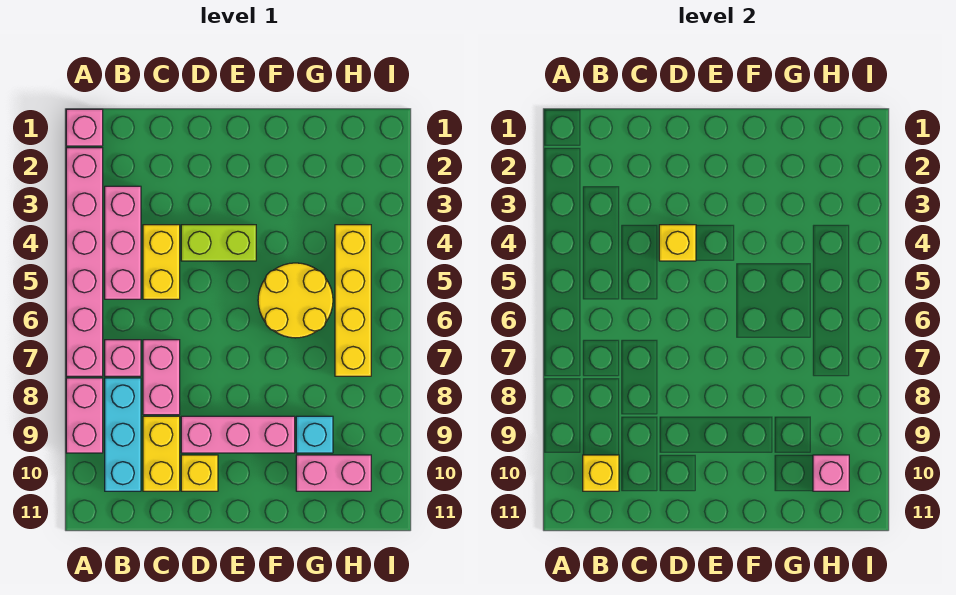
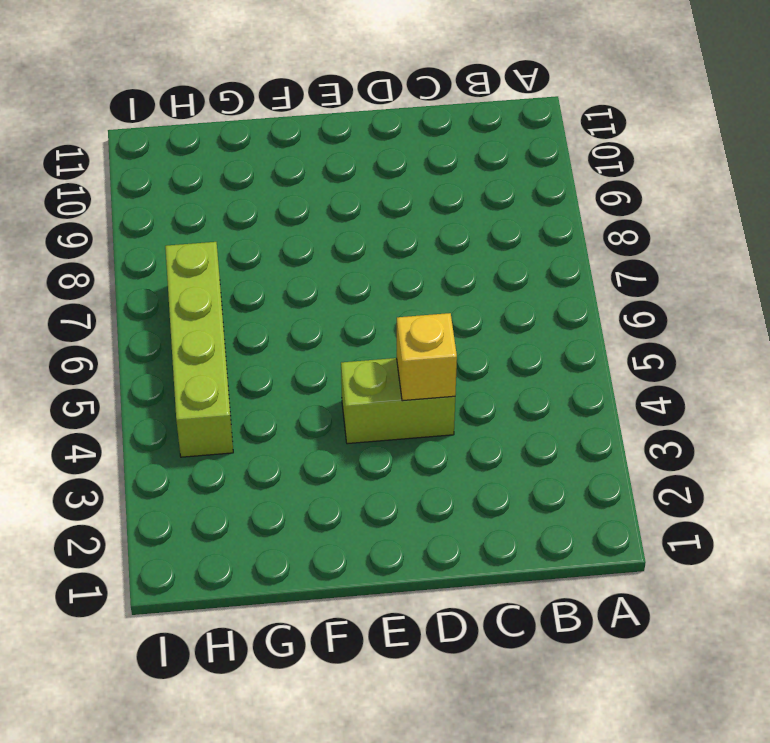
lime brick H4:H7 level 1 -> yellow brick H4:H7 level 1
none -> pink brick A1 level 1
none -> pink brick A2:A7 level 1
none -> pink brick A8:A9 level 1

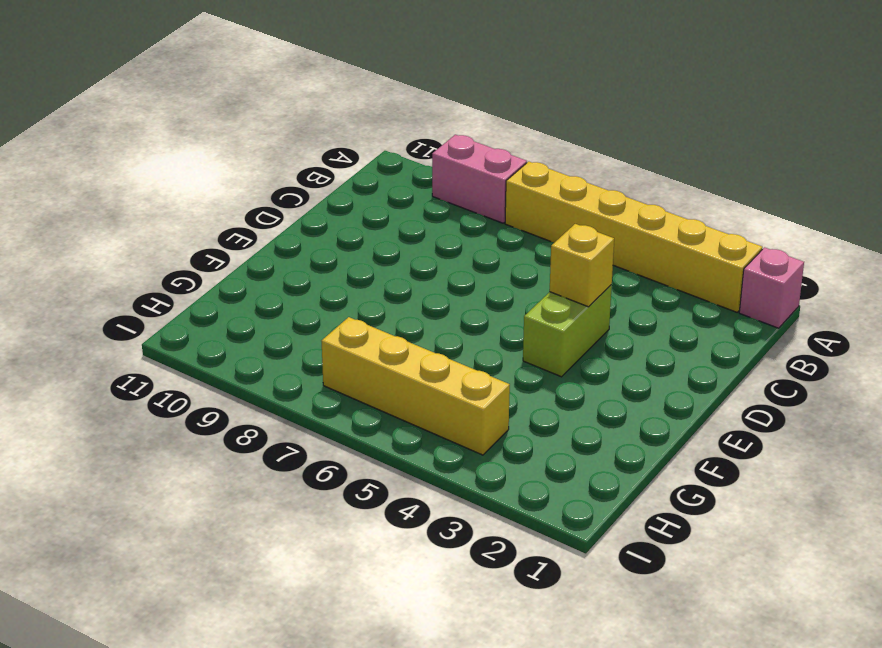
yellow brick A2:A7 level 1 -> pink brick A2:A7 level 1
none -> pink brick B3:B5 level 1
none -> pink brick B7 level 1
none -> cyan brick B8:B10 level 1

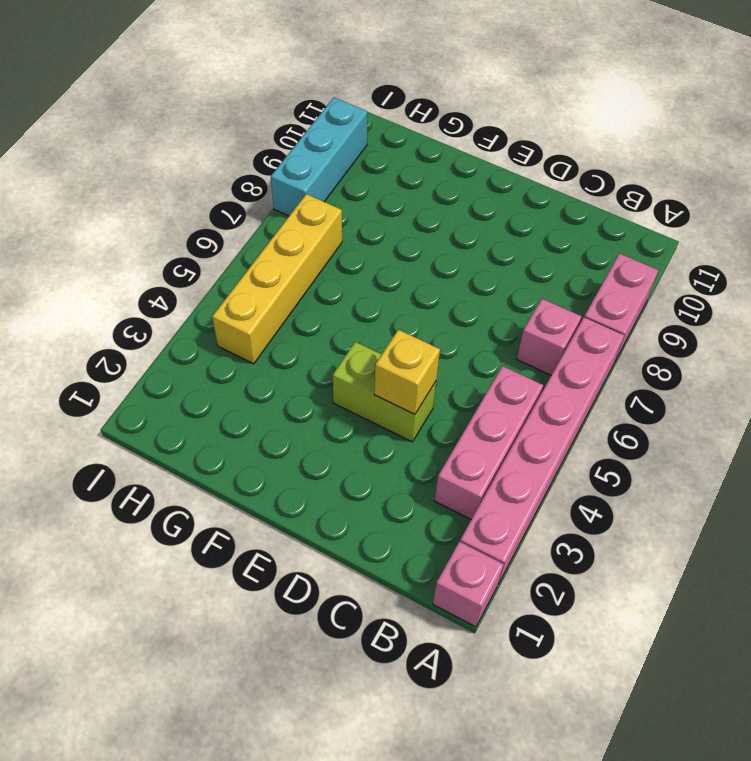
cyan brick I8:I10 level 1 -> cyan brick B8:B10 level 1
none -> yellow brick C4:C5 level 1
none -> pink brick C7:C8 level 1
none -> yellow brick C9:C10 level 1

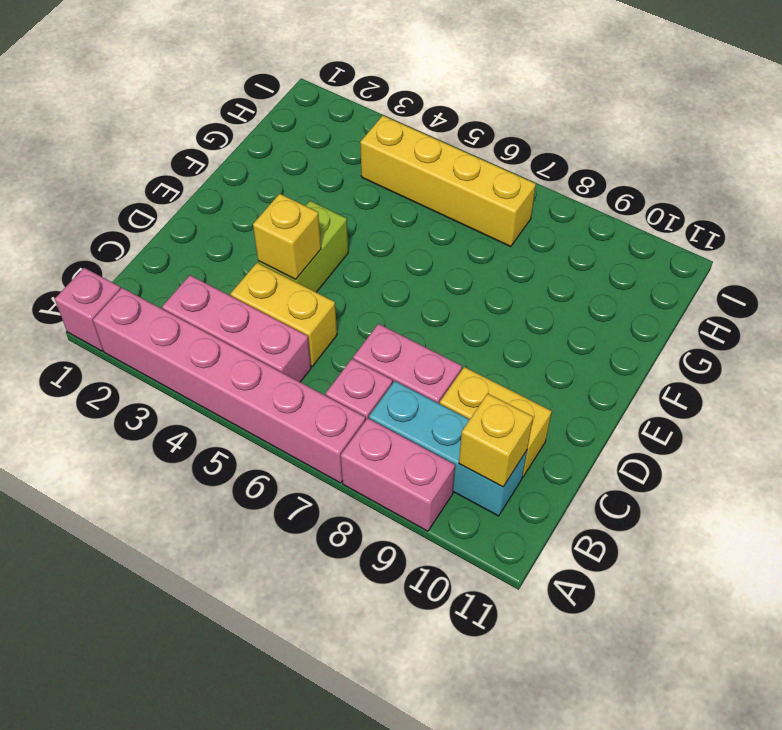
none -> pink brick D9:F9 level 1
none -> yellow brick D10 level 1
none -> yellow round brick F5:G6 level 1

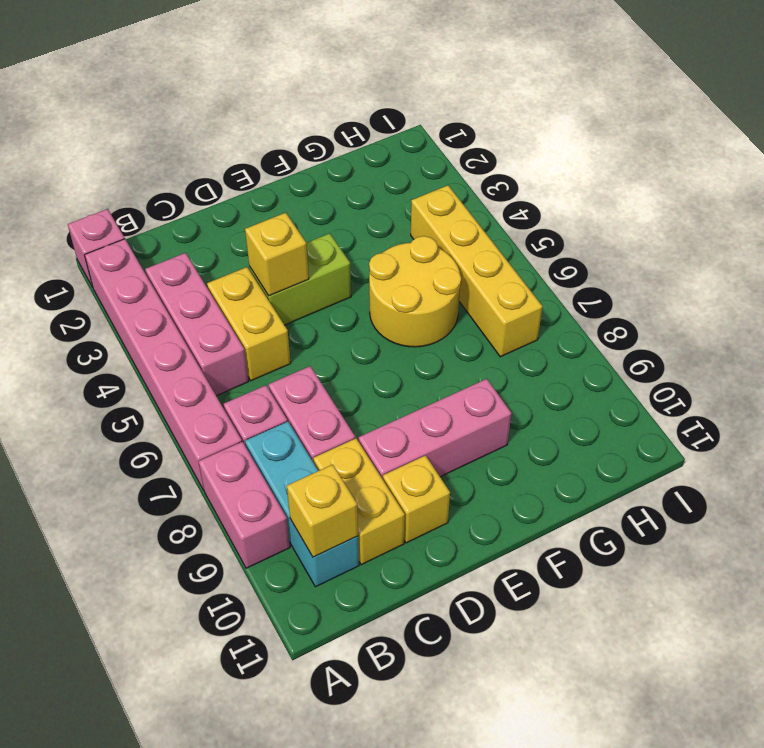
none -> cyan brick G9 level 1
none -> pink brick G10:H10 level 1
none -> pink brick H10 level 2

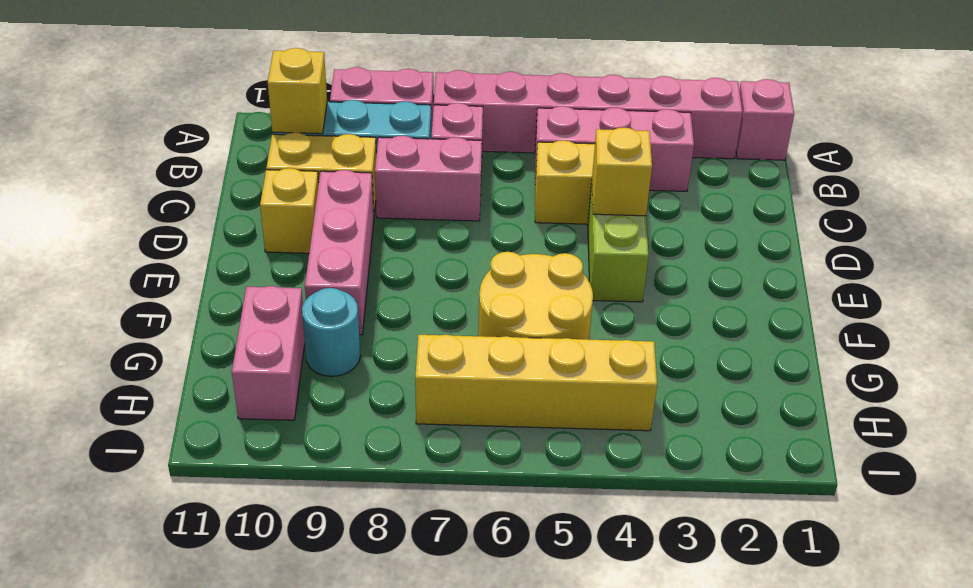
cyan round brick G9 level 1 -> cyan brick G9 level 1
none -> pink brick H10 level 2

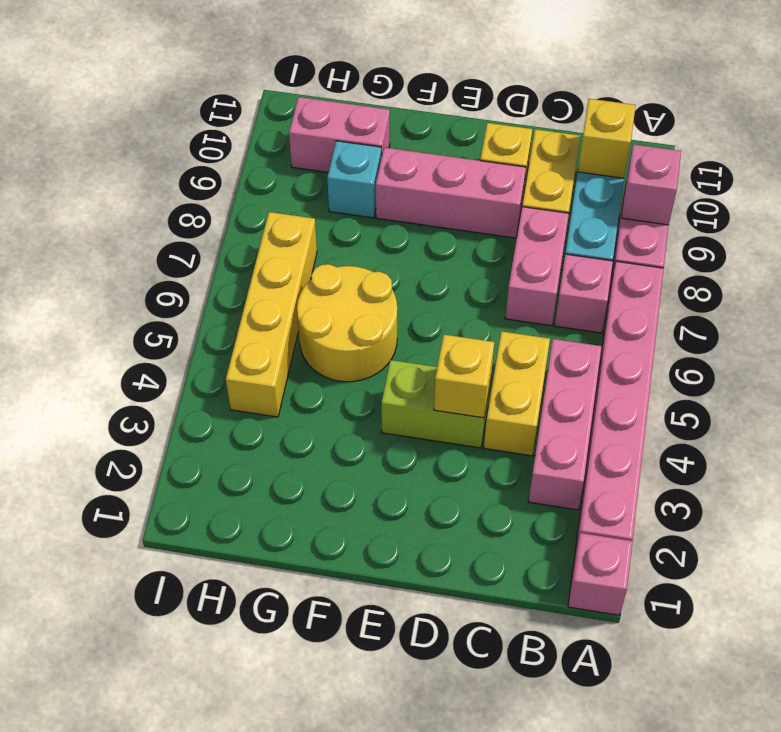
pink brick A9 level 2 -> pink brick H10 level 2

